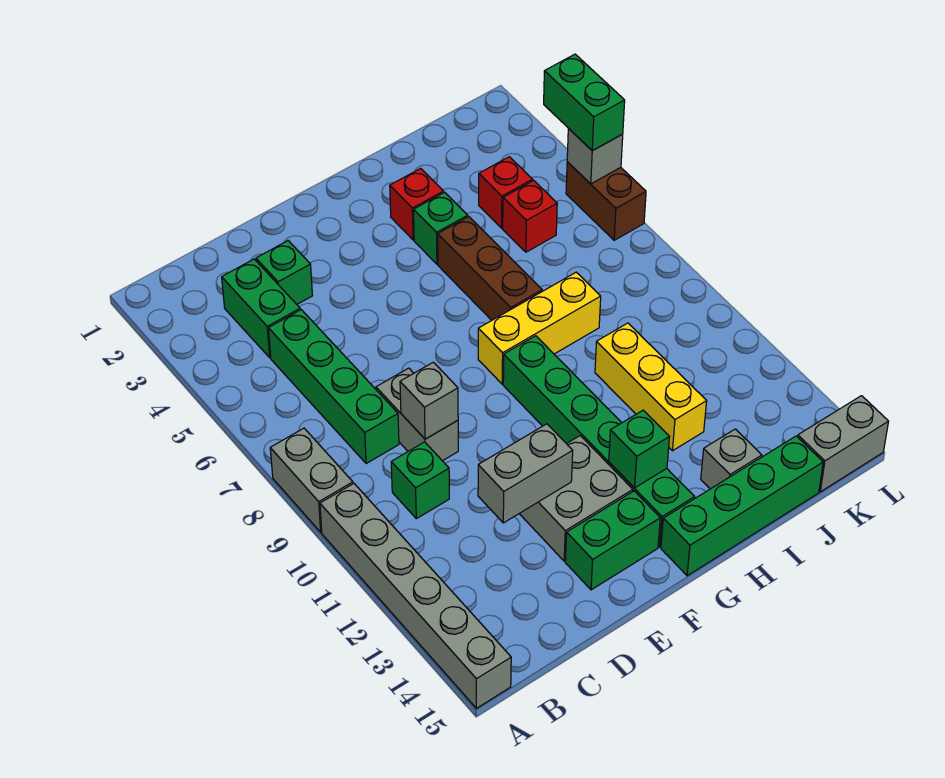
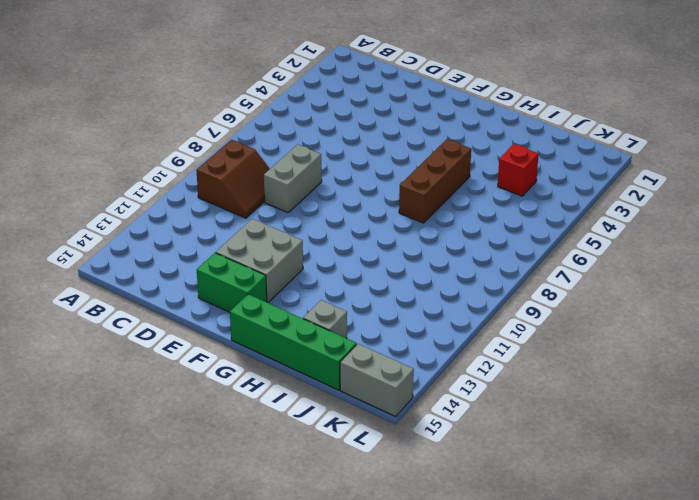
brown slope B9:C10 level 1 top B -> green brick C10 level 1
none -> grey brick A8:A9 level 1
none -> grey brick A10:A15 level 1
none -> green brick C3:C4 level 1

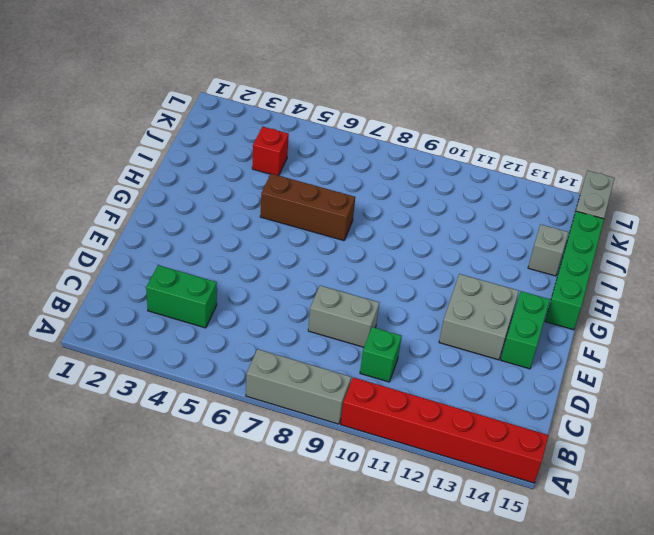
grey brick A7:A9 level 1 -> grey brick A8:A9 level 1
red brick A10:A15 level 1 -> grey brick A10:A15 level 1
none -> green brick C5:C8 level 1
none -> green brick D3 level 1
none -> yellow brick G8:I8 level 1

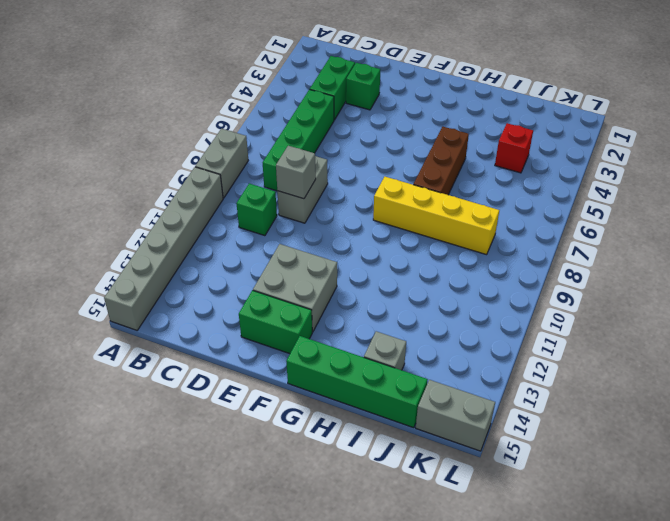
yellow brick G8:J8 level 1 -> yellow brick G8:I8 level 1
none -> green brick G9:G14 level 1
none -> red brick H3 level 1
none -> green brick H4 level 1

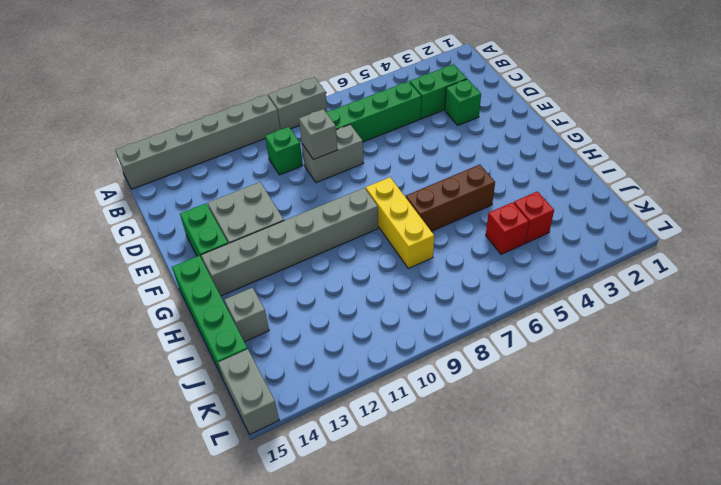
grey brick G9:G14 level 1 -> green brick G9:G14 level 1
none -> red brick H3 level 1
none -> green brick H4 level 1
none -> yellow brick I10:I12 level 1

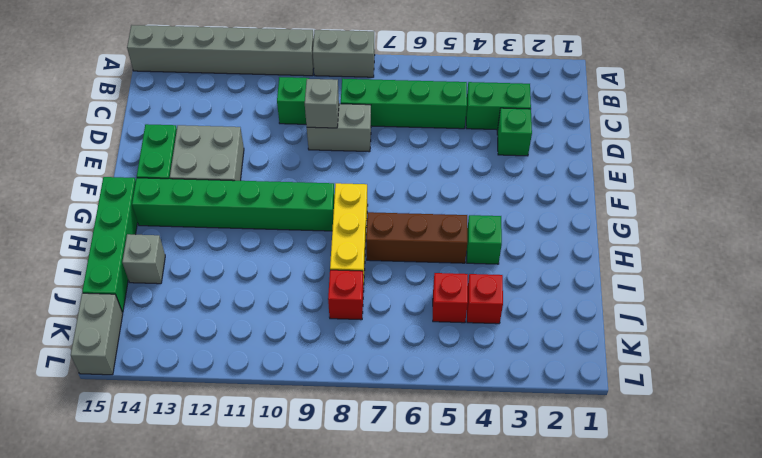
red brick J8 level 1 -> red brick H3 level 1
none -> yellow brick I10:I12 level 1
none -> brown brick L5:L6 level 1
none -> grey brick D12:E12 level 2

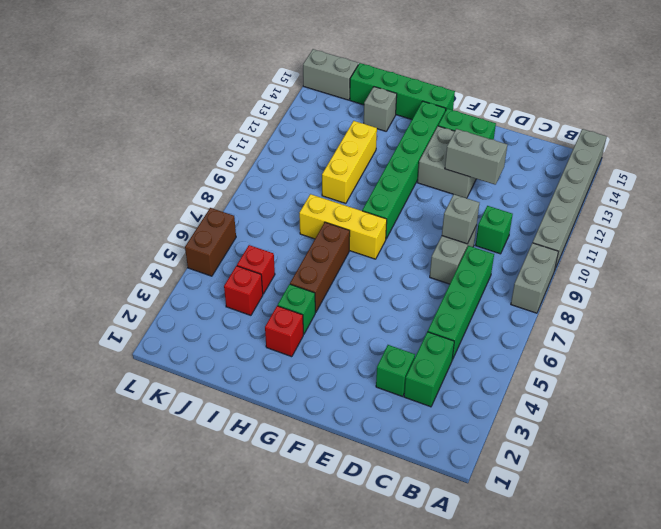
none -> green brick G13 level 2
none -> grey brick L5 level 2
none -> green brick L4:L5 level 3

